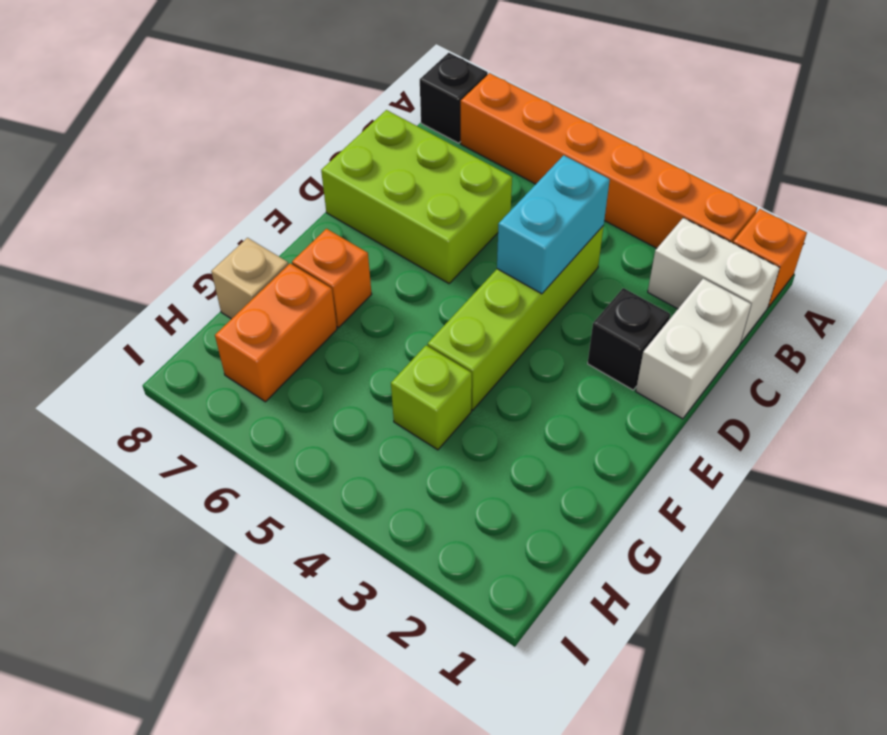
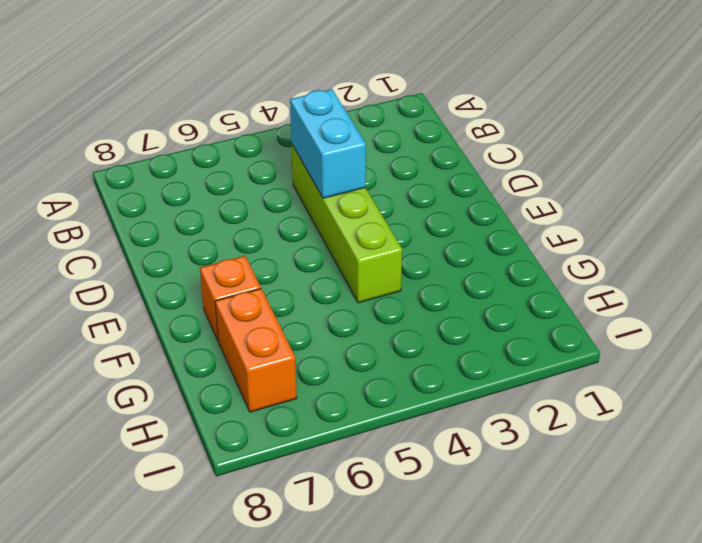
none -> orange brick A1 level 1
none -> orange brick A2:A7 level 1
none -> black brick A8 level 1

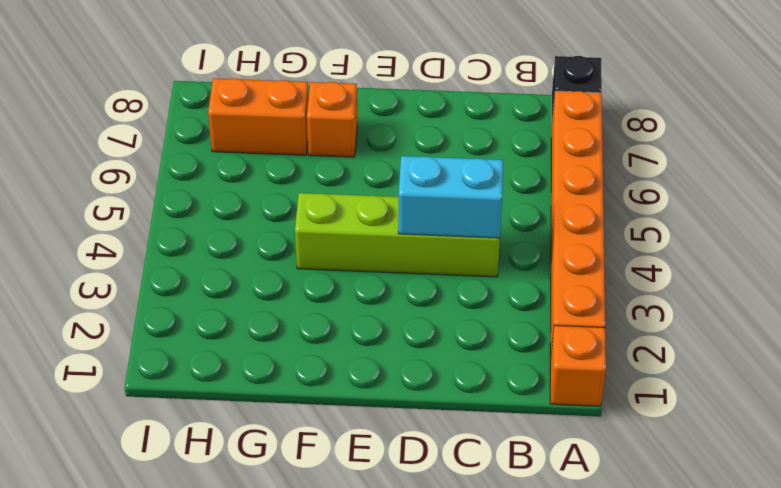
none -> white brick B1:B2 level 1
none -> white brick C1:D1 level 1
none -> lime brick C6:D8 level 1

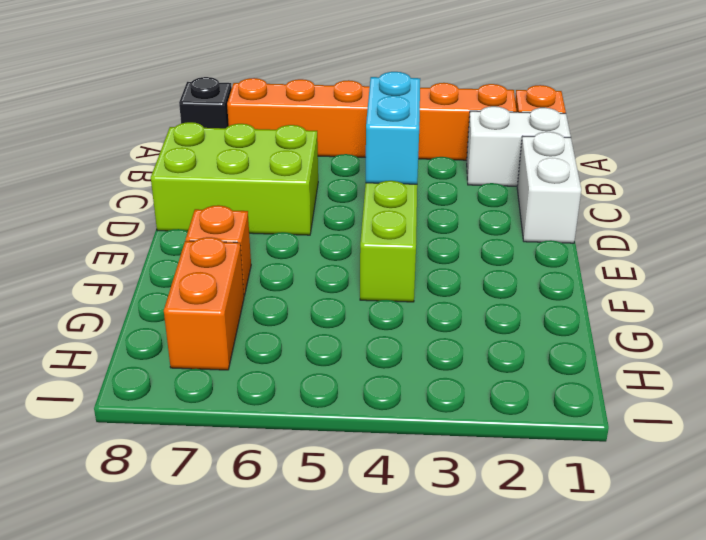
none -> black brick D2 level 1
none -> lime brick G4 level 1
none -> tan brick G8 level 1

